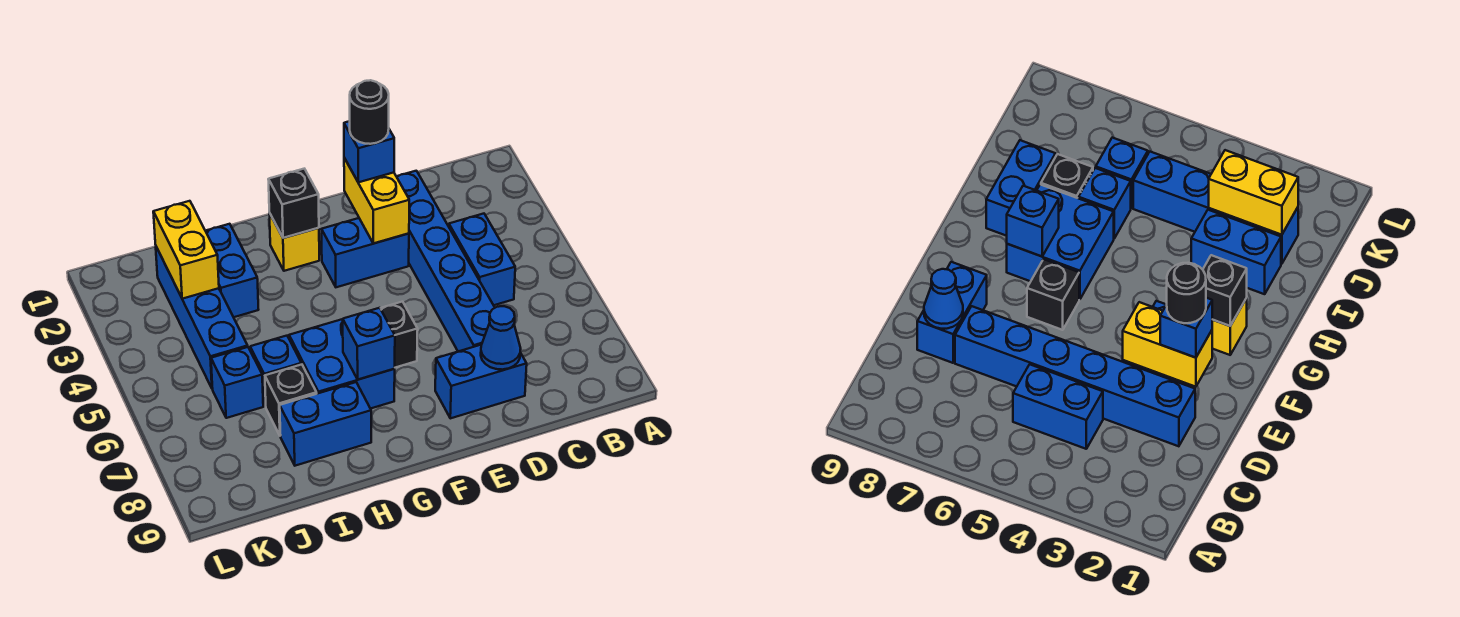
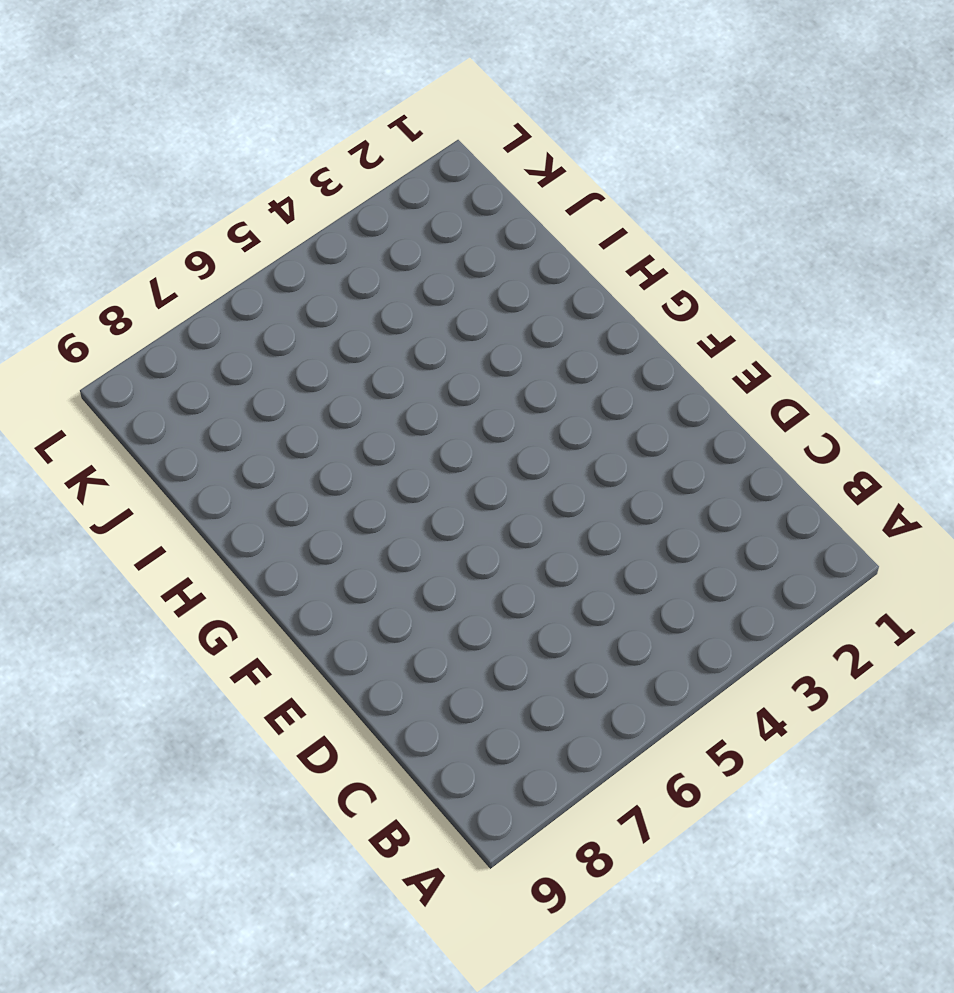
none -> blue brick C4:C5 level 1
none -> blue brick D2:D7 level 1
none -> blue brick D8:E8 level 1

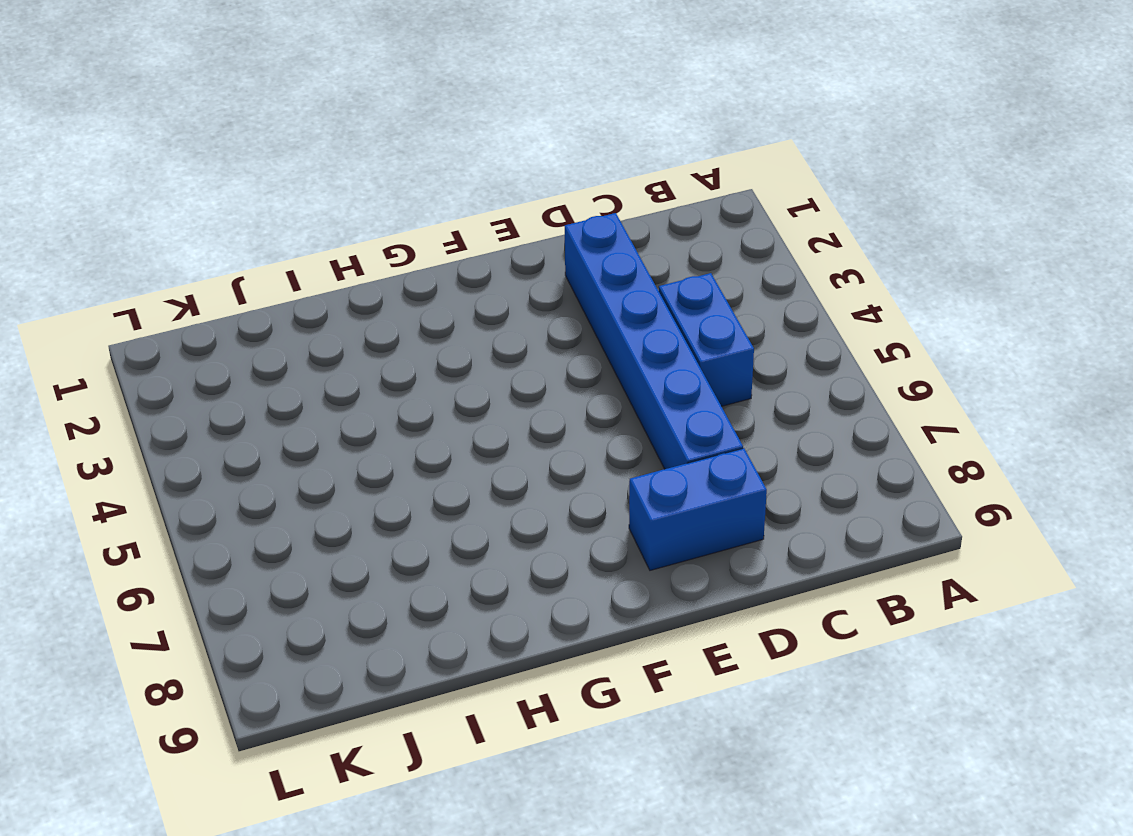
none -> blue brick E3:F3 level 1
none -> black brick F6 level 1
none -> yellow brick G2 level 1

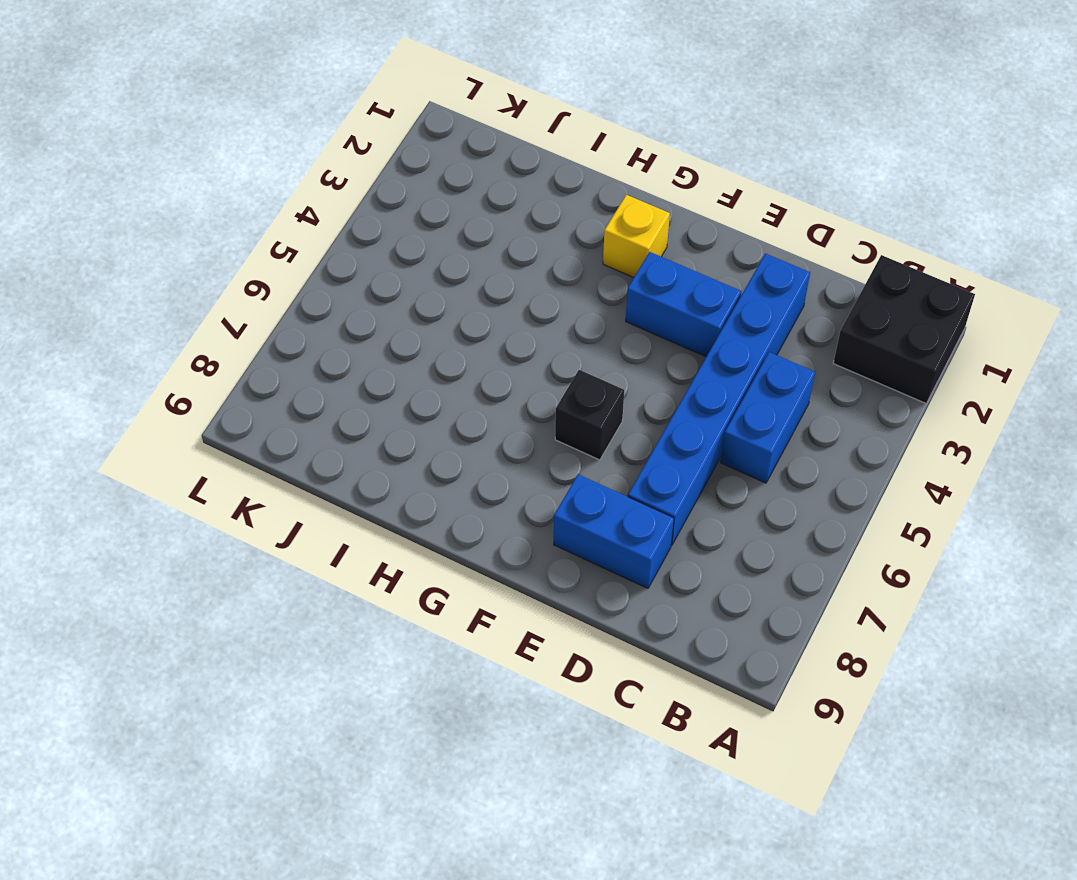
black brick A1:B2 level 1 -> none
none -> blue brick G6:H7 level 1
none -> blue brick H8:I8 level 1
none -> blue brick I2:I3 level 1

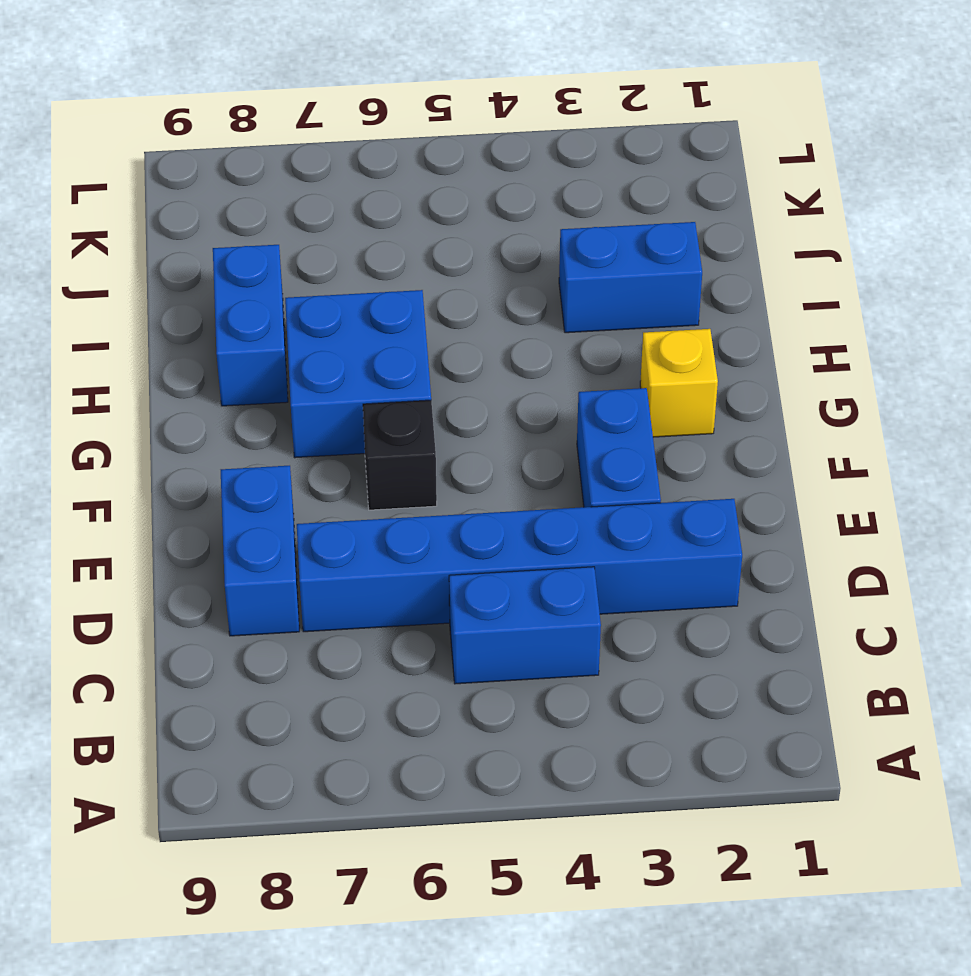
none -> blue brick I6 level 1
none -> black brick I7 level 1
none -> blue brick J2:J5 level 1

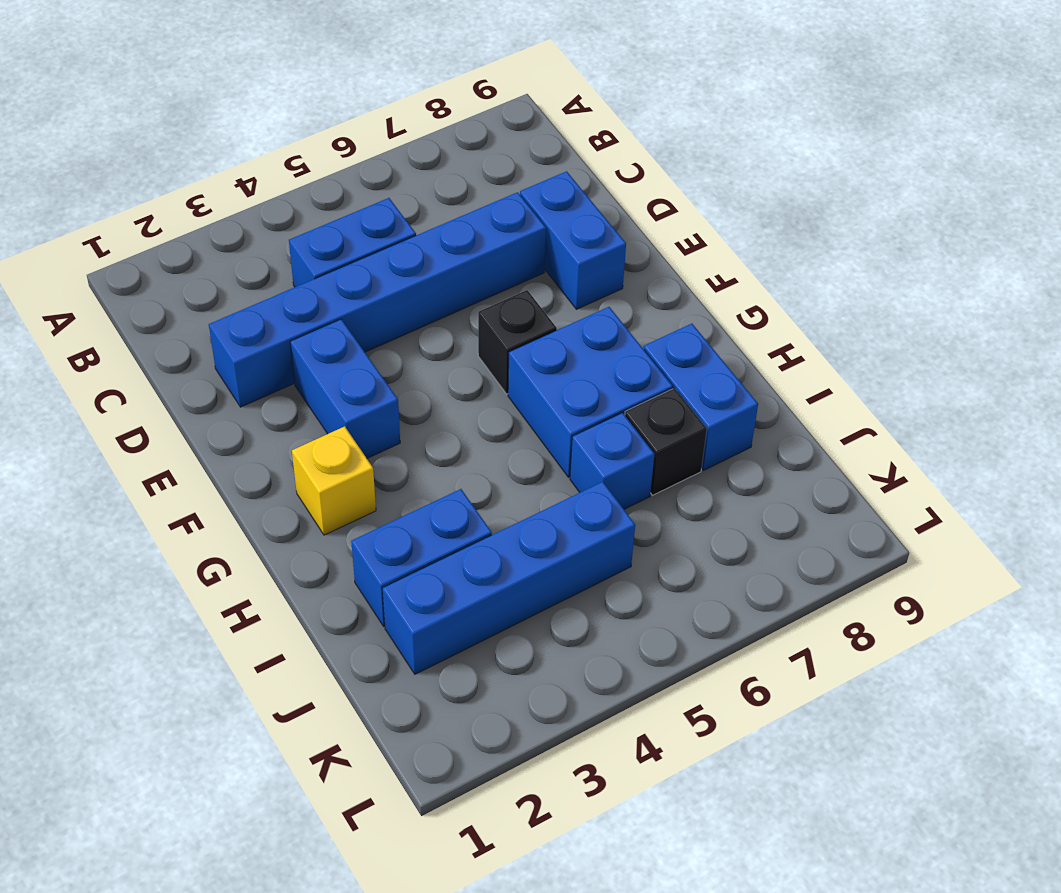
none -> blue brick J6 level 1
none -> blue cone D8 level 2
none -> yellow brick E2:E3 level 2

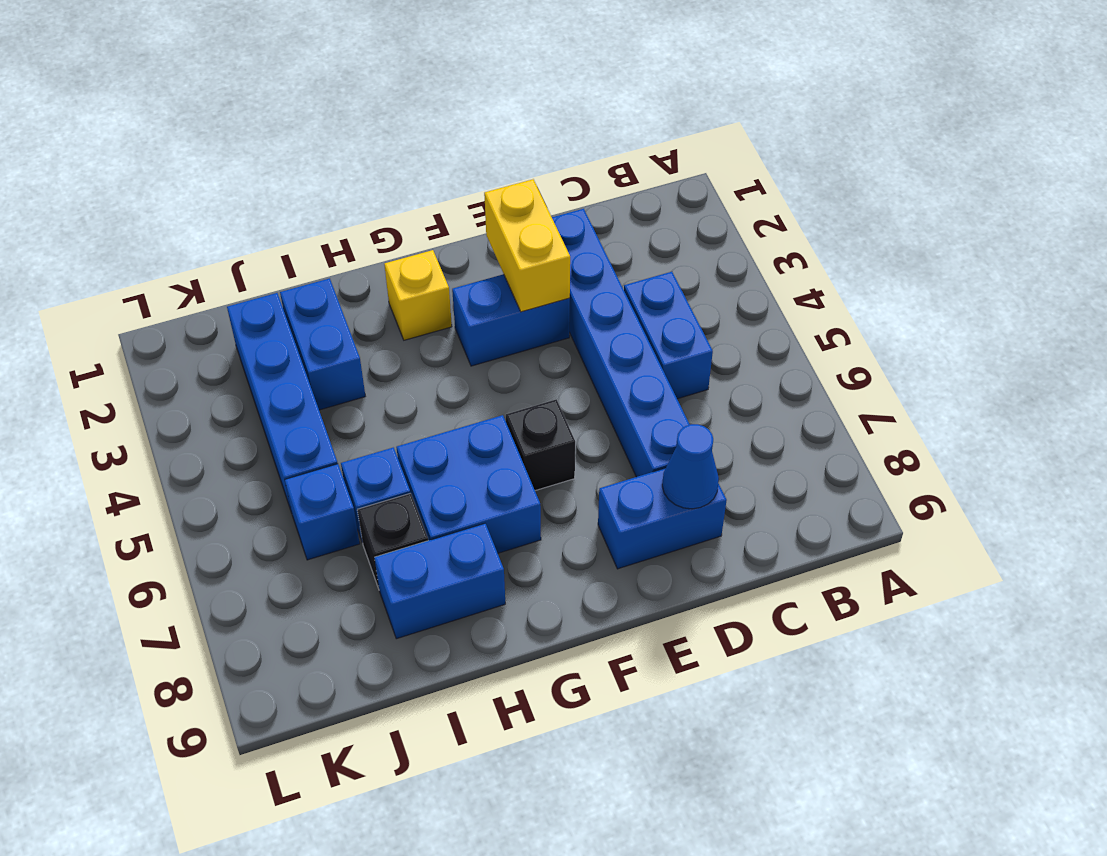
none -> black brick G2 level 2
none -> blue brick G7 level 2
none -> yellow brick J2:J3 level 2

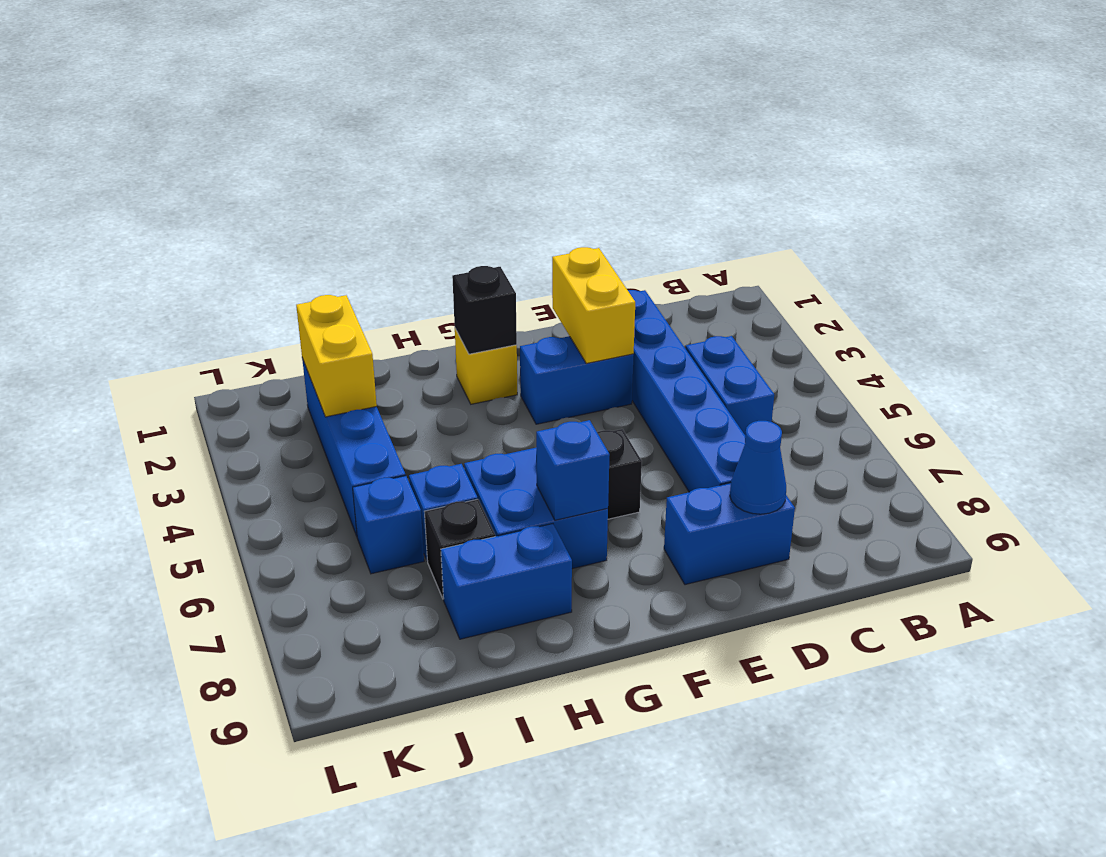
none -> blue brick I2:I3 level 1
none -> blue brick E2 level 3
none -> black round brick E2 level 4

